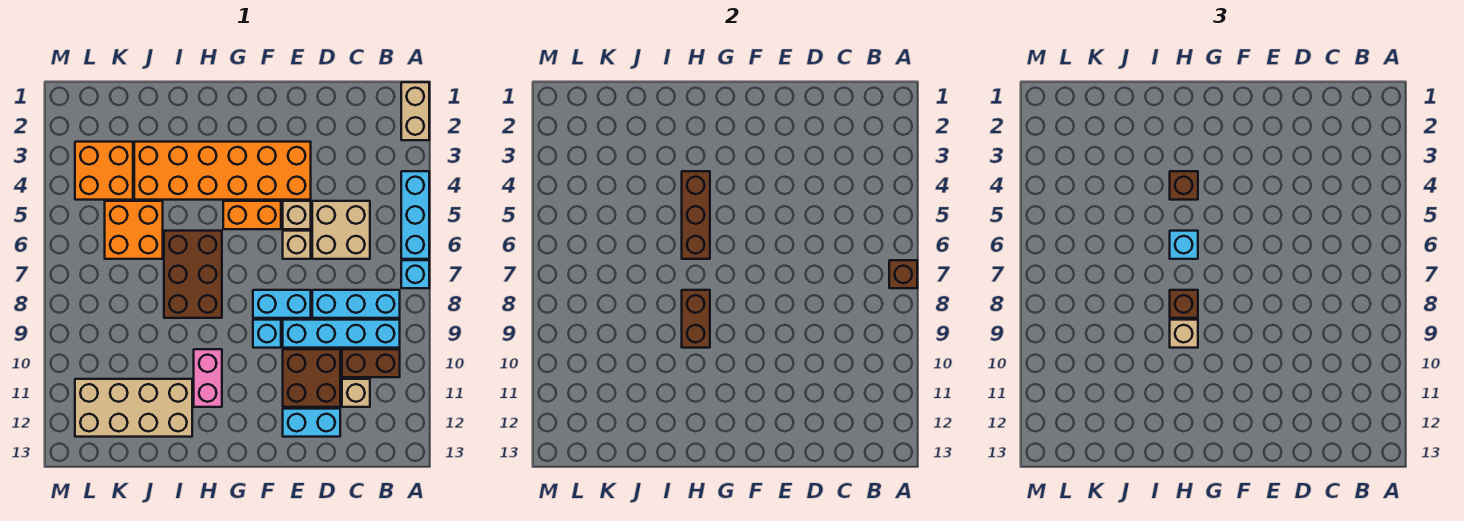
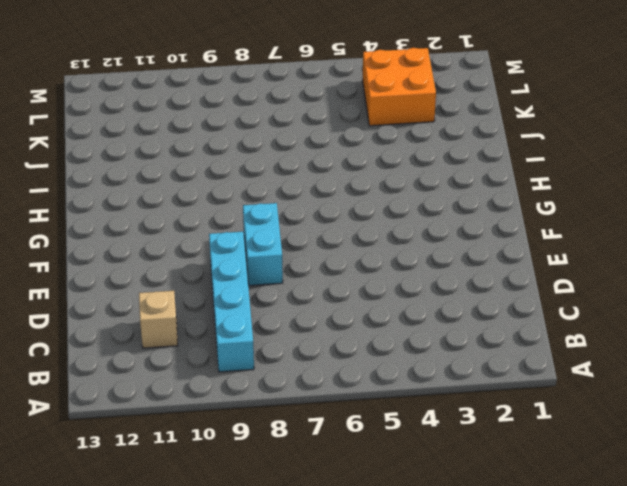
none -> tan brick A1:A2 level 1
none -> cyan brick A4:A6 level 1
none -> cyan brick A7 level 1

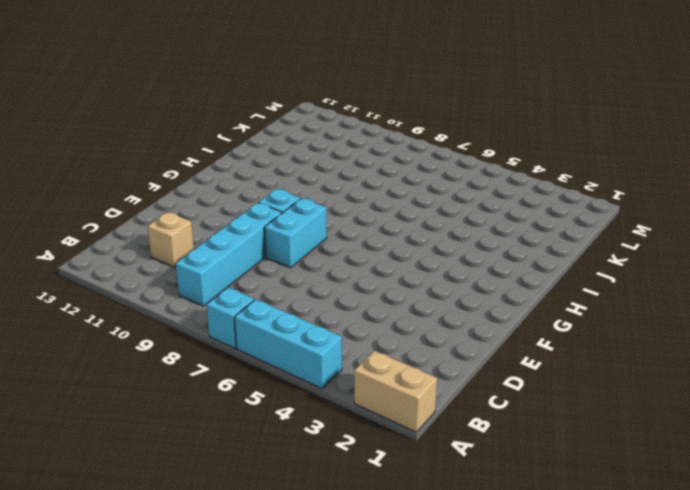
none -> cyan brick B8:D8 level 1
none -> brown brick B10:C10 level 1
none -> tan brick C5:D6 level 1

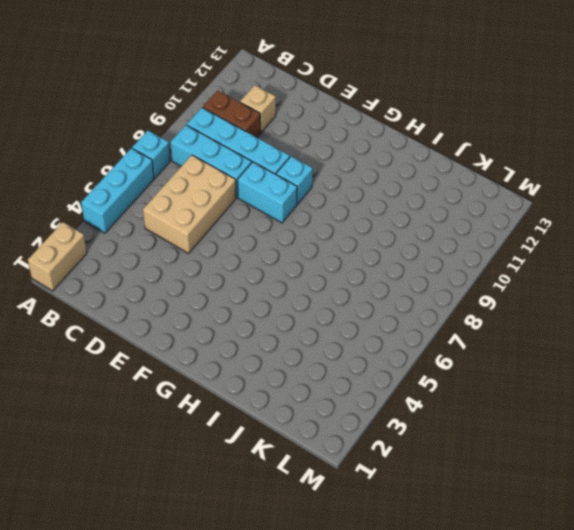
tan brick C5:D7 level 1 -> tan brick C5:D6 level 1
none -> brown brick D10:E11 level 1
none -> cyan brick D12:E12 level 1
none -> orange brick E3:J4 level 1

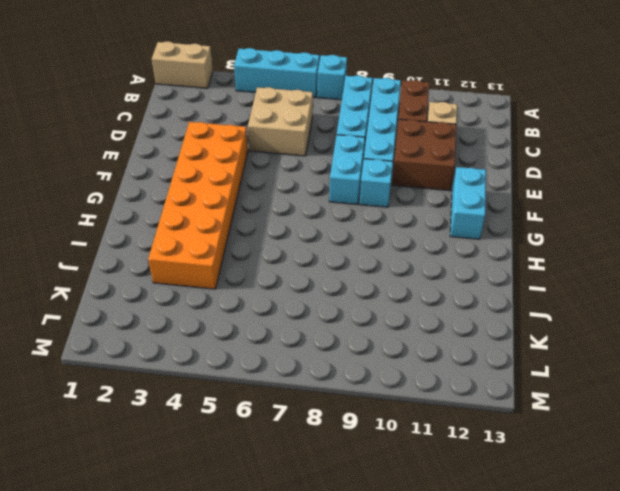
cyan brick F12:G12 level 1 -> cyan brick D12:E12 level 1
none -> tan brick E5 level 1
none -> tan brick E6 level 1
none -> orange brick F5:G5 level 1

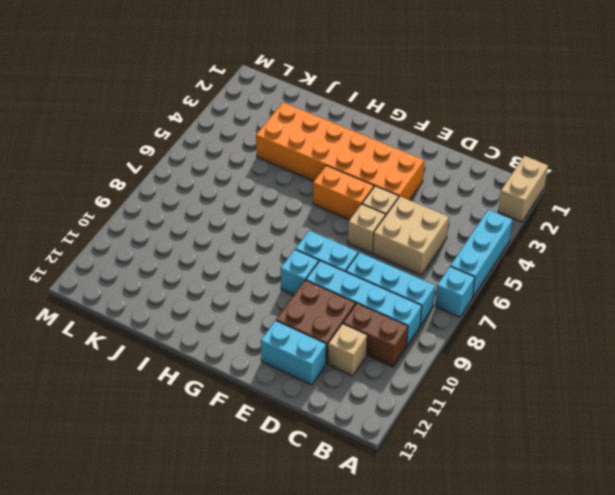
none -> brown brick H6:I8 level 1
none -> pink brick H10:H11 level 1
none -> tan brick I11:L12 level 1

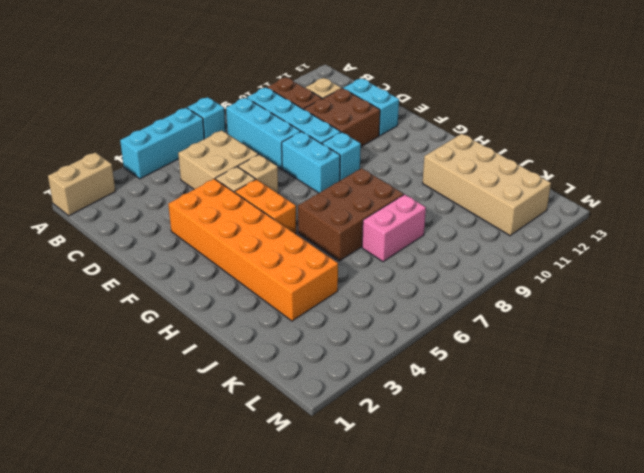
pink brick J7:J8 level 1 -> pink brick H10:H11 level 1
none -> orange brick J5:K6 level 1
none -> orange brick K3:L4 level 1
none -> brown brick A7 level 2

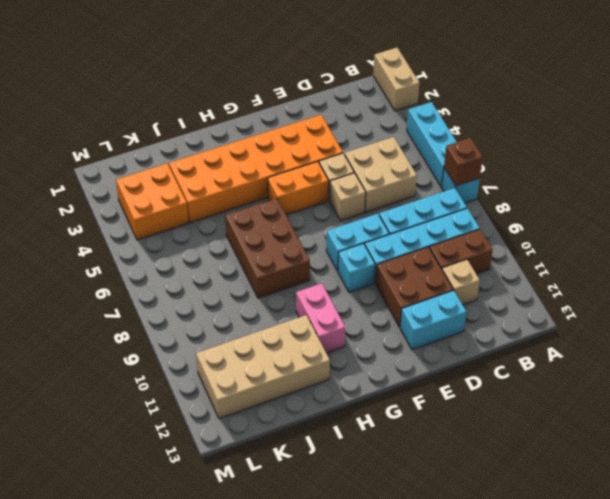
none -> orange brick J5:K6 level 1
none -> brown brick H4:H6 level 2
none -> brown brick H8:H9 level 2

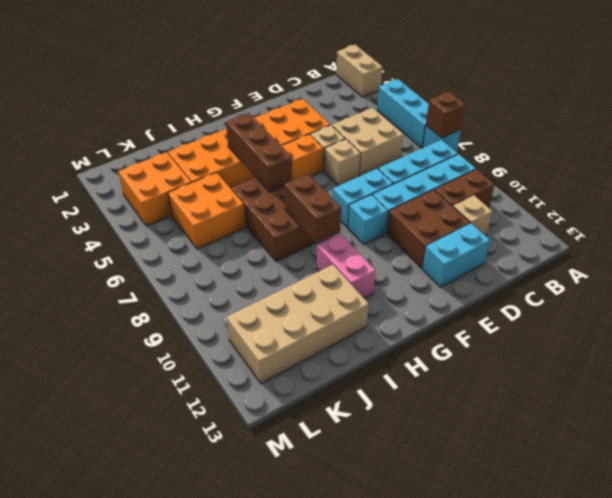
none -> brown brick H4 level 3
none -> cyan brick H6 level 3
none -> brown brick H8 level 3

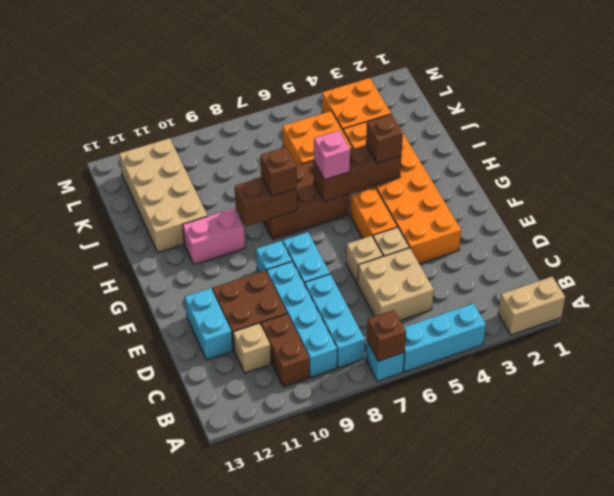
pink brick H6 level 3 -> cyan brick H6 level 3
none -> tan brick H9 level 3

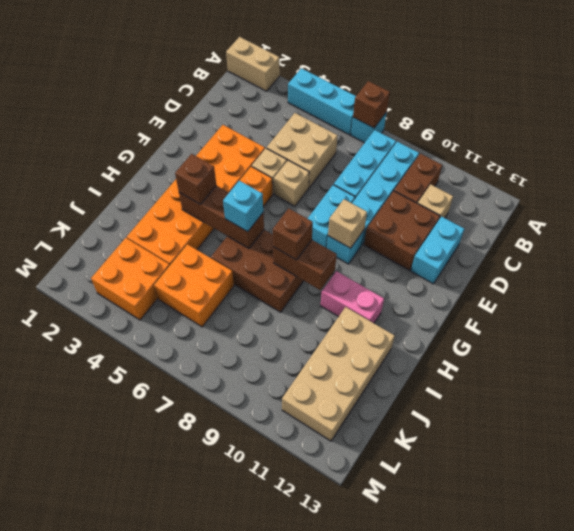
tan brick F9 level 2 -> tan brick H9 level 3

